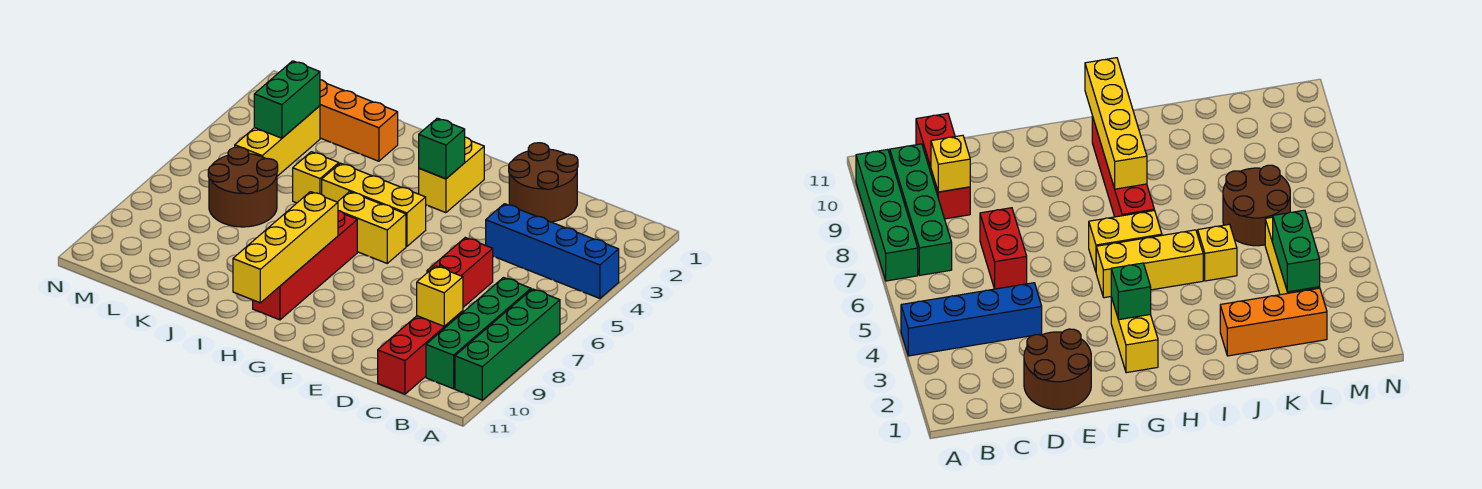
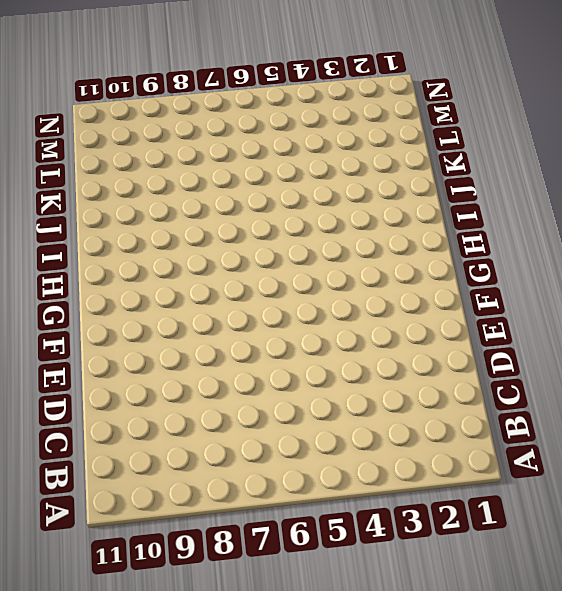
none -> blue brick A4:D4 level 1
none -> green brick A7:A10 level 1
none -> green brick B7:B10 level 1

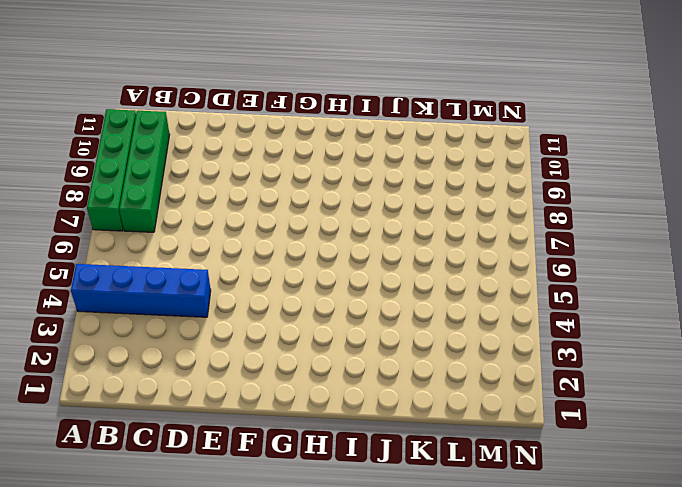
none -> red brick C9:C11 level 1
none -> brown round brick D1:E2 level 1
none -> red brick D6:D7 level 1

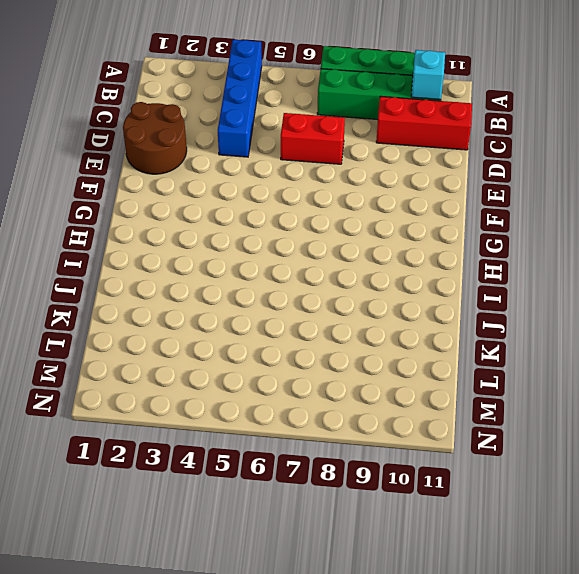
cyan brick B10 level 2 -> none
none -> yellow brick G2:G3 level 1
none -> yellow brick G5:I5 level 1
none -> yellow brick G6:H6 level 1

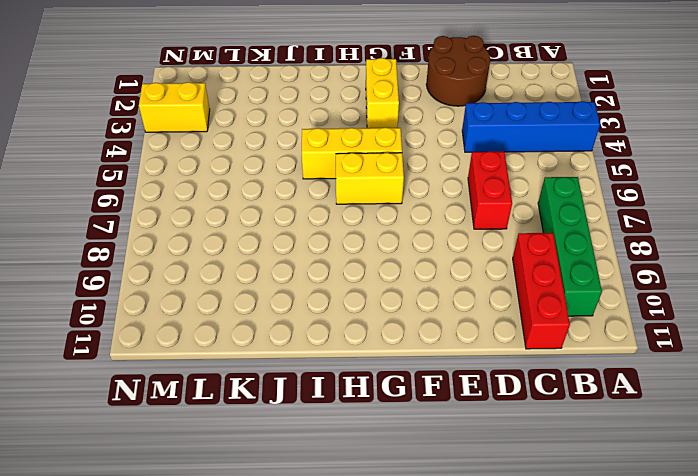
yellow brick M3:N3 level 1 -> none
none -> green brick A7:A10 level 1
none -> red brick H7:H10 level 1
none -> orange brick J2:L2 level 1

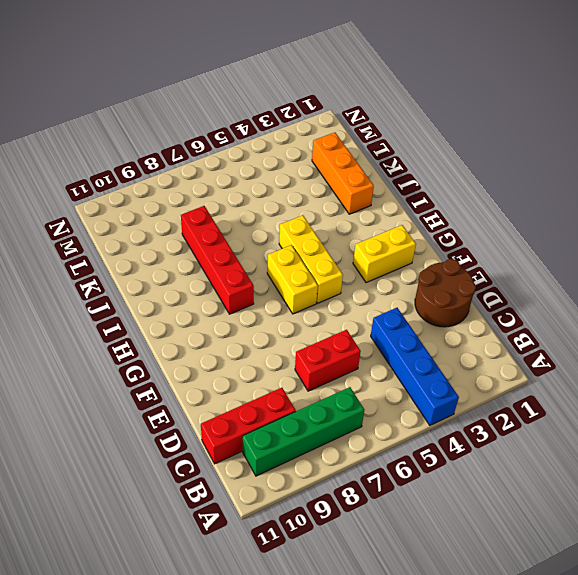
red brick H8:K8 level 1 -> red brick H7:H10 level 1
none -> green brick A7:A10 level 1
none -> yellow brick J5 level 1
none -> brown round brick K6:L7 level 1

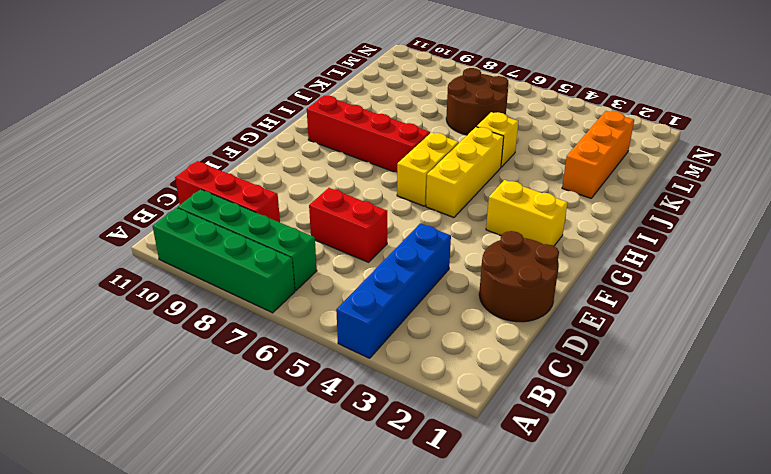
none -> yellow brick L3:L5 level 1
none -> yellow brick C9 level 2
none -> green brick G3 level 2

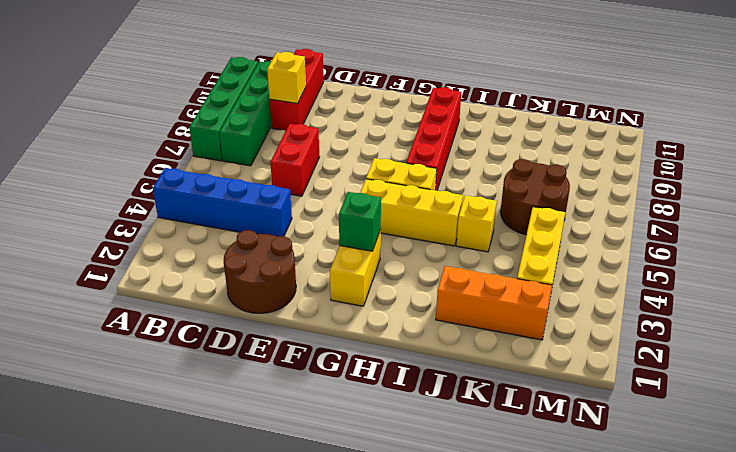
none -> yellow brick H8:H11 level 2
none -> green brick L3:L4 level 2

